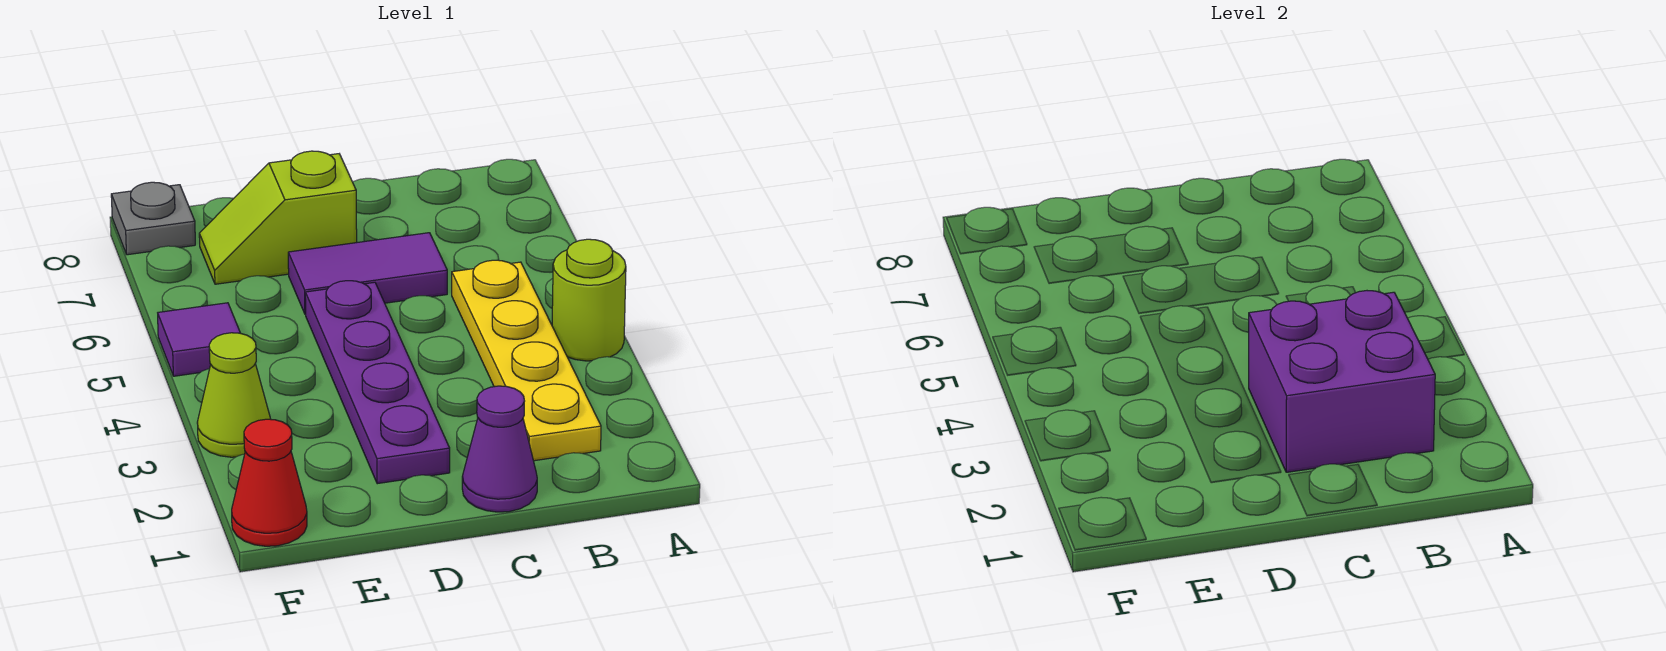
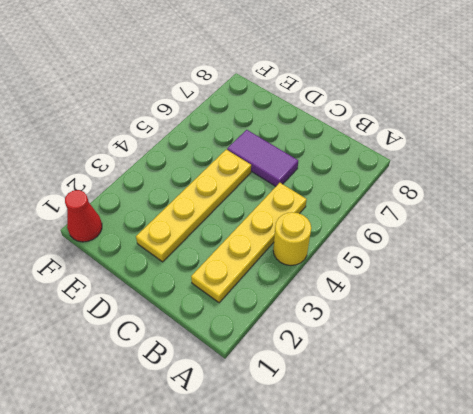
yellow round brick A4 level 1 -> lime round brick A4 level 1
yellow plate D2:D5 level 1 -> purple plate D2:D5 level 1
none -> purple cone C1 level 1
none -> lime slope D7:E7 level 1 top D

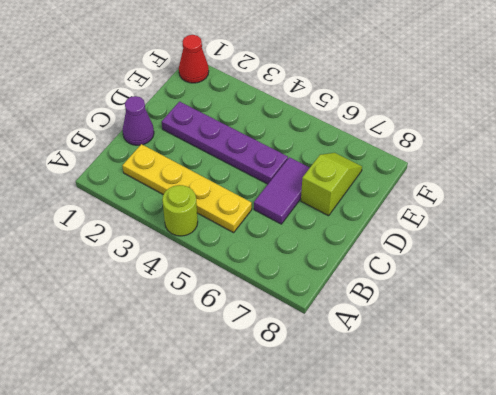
none -> lime cone F3 level 1
none -> purple tile F5 level 1

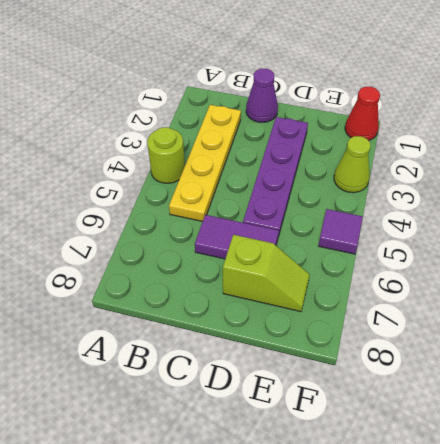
none -> grey plate F8 level 1
none -> purple brick B2:C3 level 2

